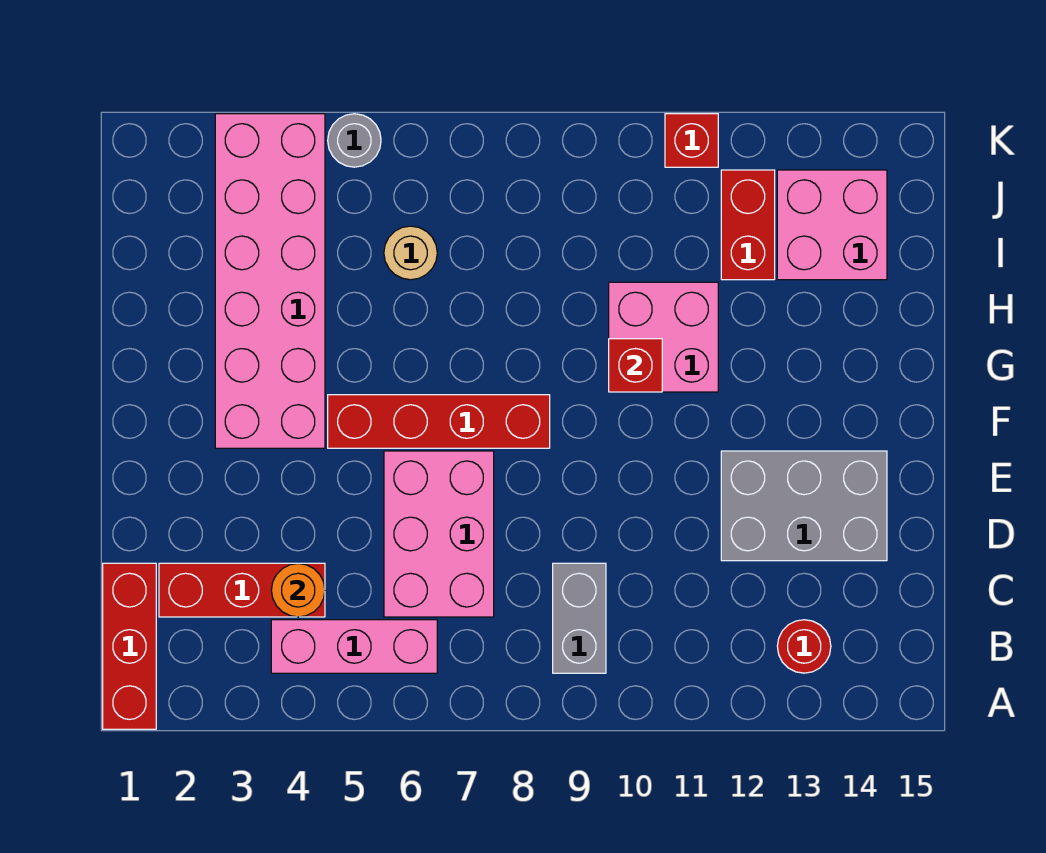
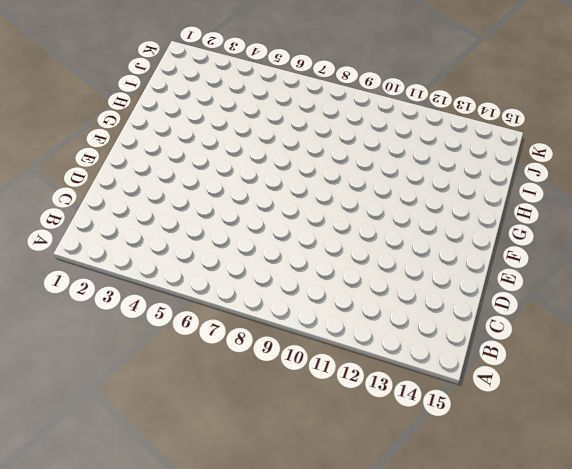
none -> red brick A1:C1 level 1
none -> pink brick B4:B6 level 1
none -> grey brick B9:C9 level 1

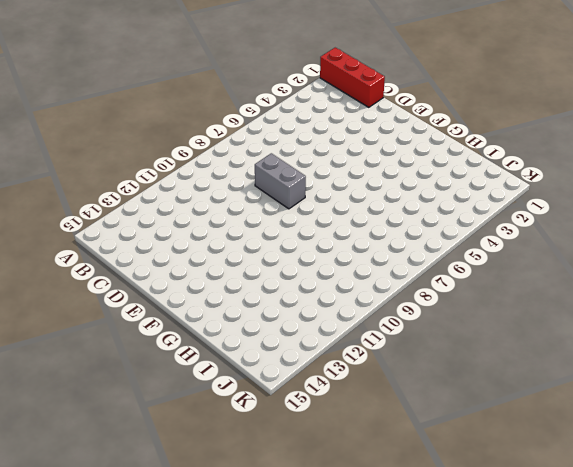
grey brick D8:E8 level 1 -> grey brick B9:C9 level 1
none -> pink brick B4:B6 level 1
none -> red round brick B13 level 1
none -> red brick C2:C4 level 1

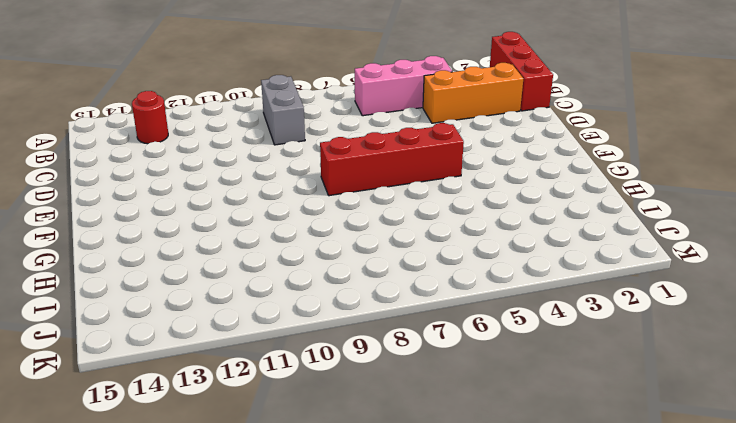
orange brick C2:C4 level 1 -> red brick C2:C4 level 1
none -> pink brick C6:E7 level 1
none -> grey brick D12:E14 level 1
none -> pink brick F3:K4 level 1

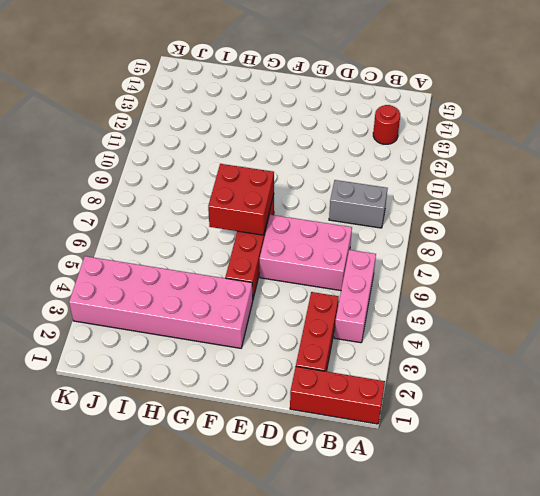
red brick F7:G8 level 2 -> none
none -> grey brick D12:E14 level 1
none -> pink brick G10:H11 level 1
none -> tan round brick I6 level 1

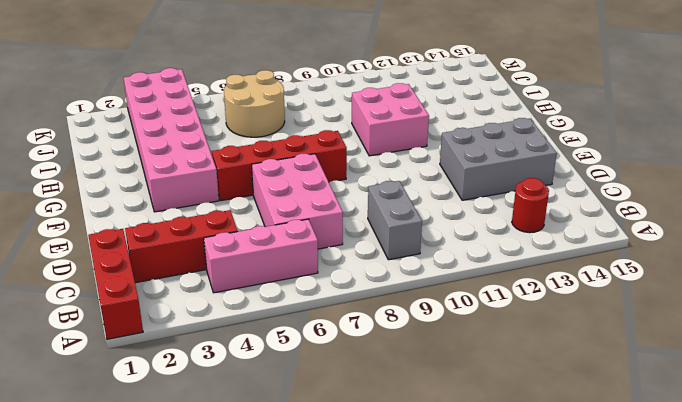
tan round brick I6:J7 level 1 -> tan round brick I6 level 1
none -> red brick I12:J12 level 1
none -> pink brick I13:J14 level 1
none -> grey round brick K5 level 1

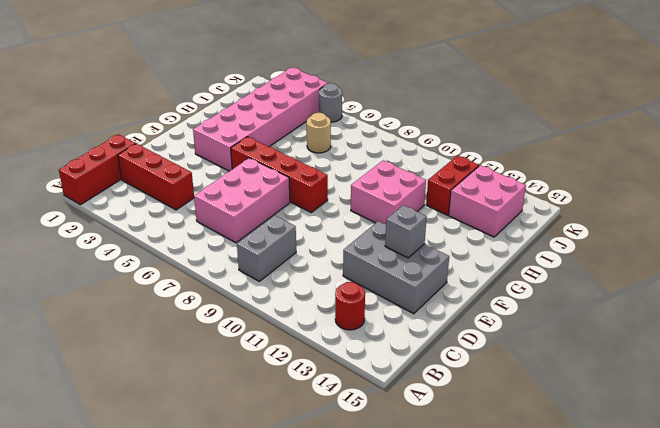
grey brick E13 level 2 -> none
none -> pink brick B4:B6 level 1
none -> red brick K11 level 1
none -> orange round brick C4 level 2

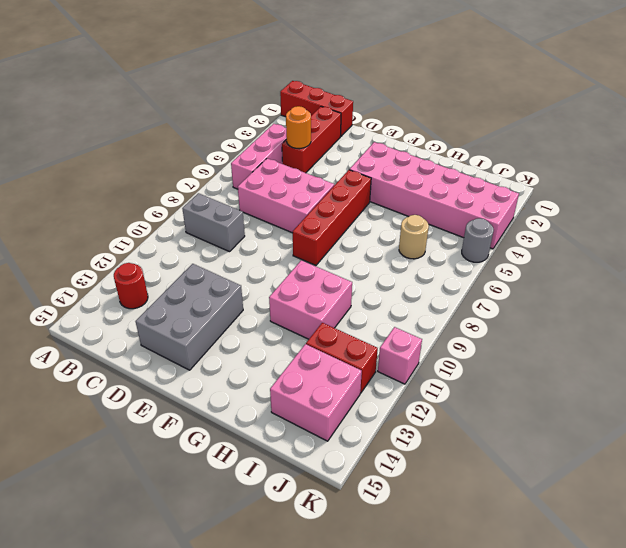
pink brick K11 level 1 -> red brick K11 level 1
none -> red brick G10 level 2

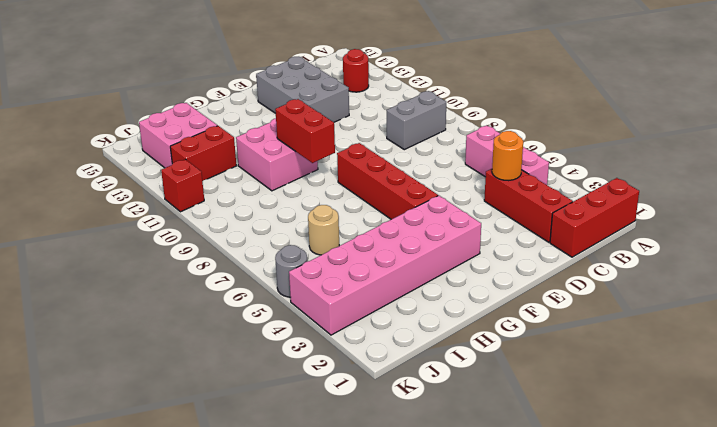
red brick G9:G10 level 2 -> red brick G10 level 2
none -> pink brick C6:E7 level 1

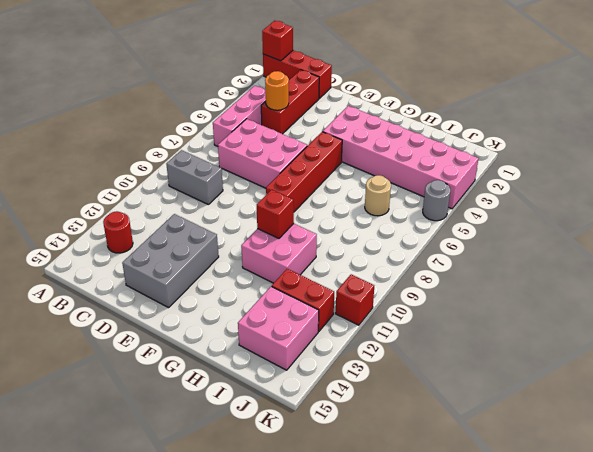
red brick A1 level 2 -> none

